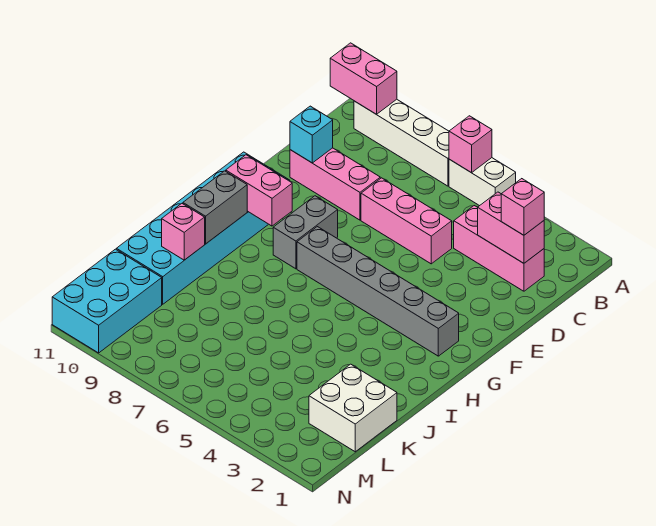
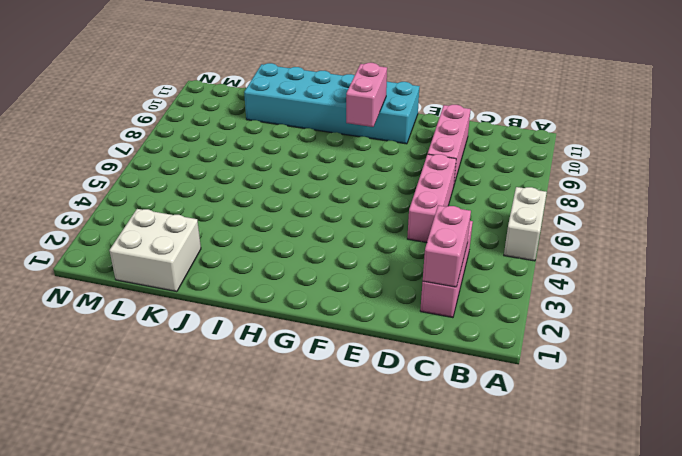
none -> white brick A7:A10 level 1
none -> grey brick F8:G8 level 1
none -> grey brick G2:G7 level 1

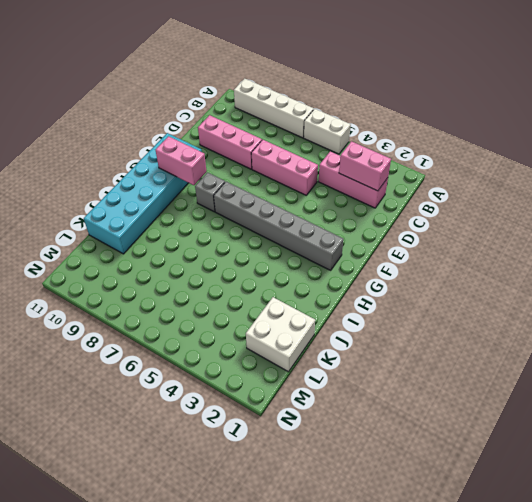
grey brick G8 level 1 -> grey brick F8:G8 level 1
none -> cyan brick L10:N11 level 1
none -> pink brick A6 level 2
none -> pink brick A10:A11 level 2

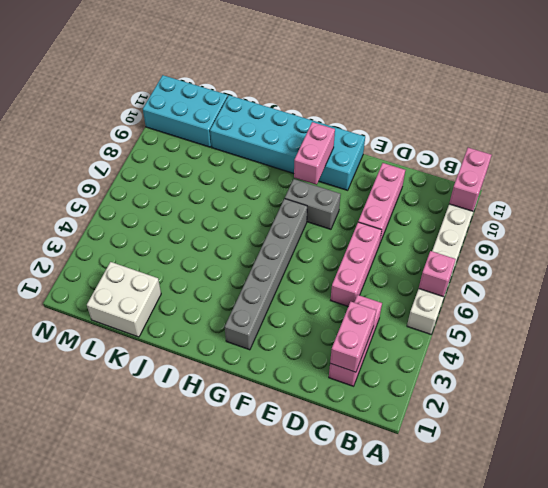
none -> cyan brick D10 level 2
none -> grey brick H10:I10 level 2
none -> pink brick J10 level 2

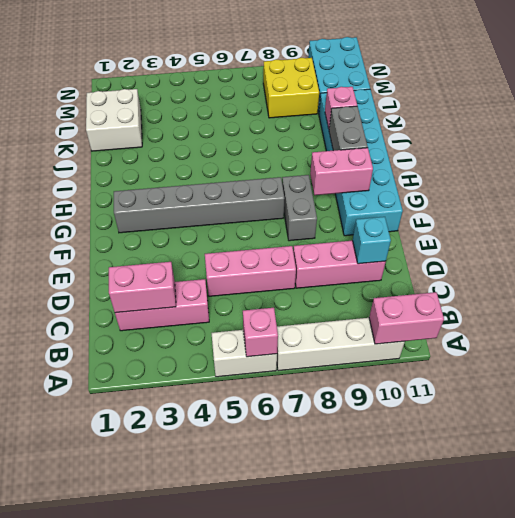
yellow brick L8:M9 level 1 -> none
none -> pink brick C2 level 3

